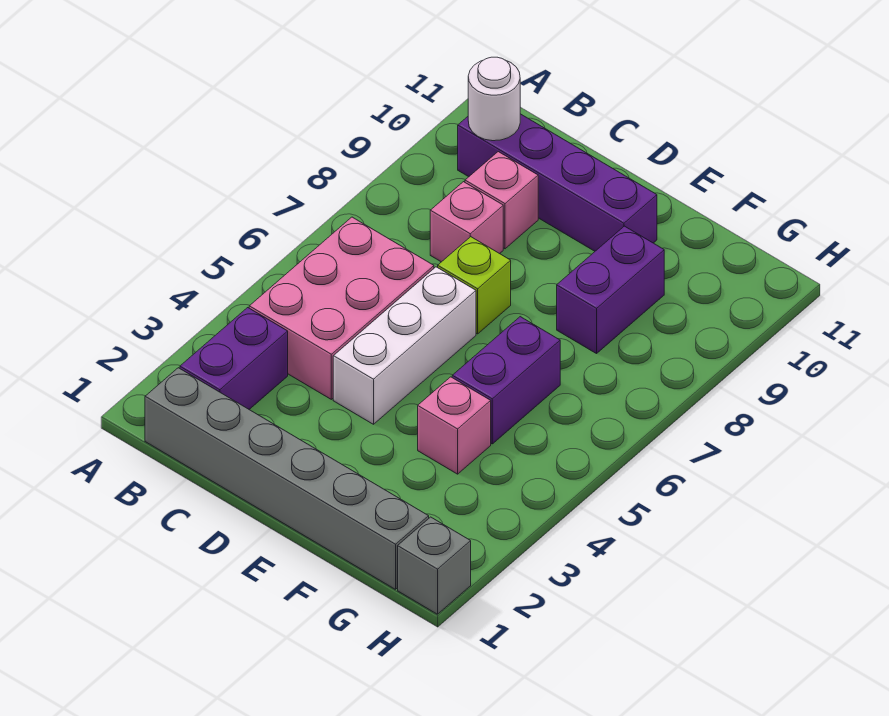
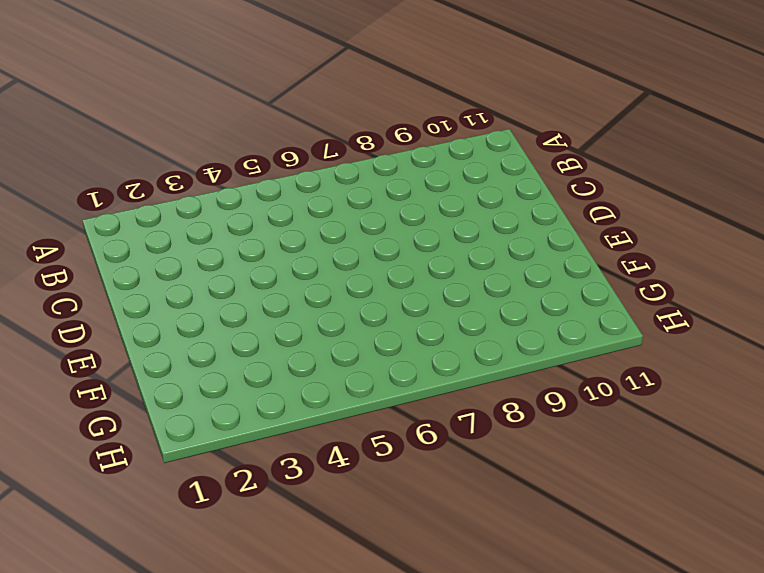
none -> grey brick B1:G1 level 1
none -> purple brick B2:B3 level 1
none -> pink brick B4:C6 level 1

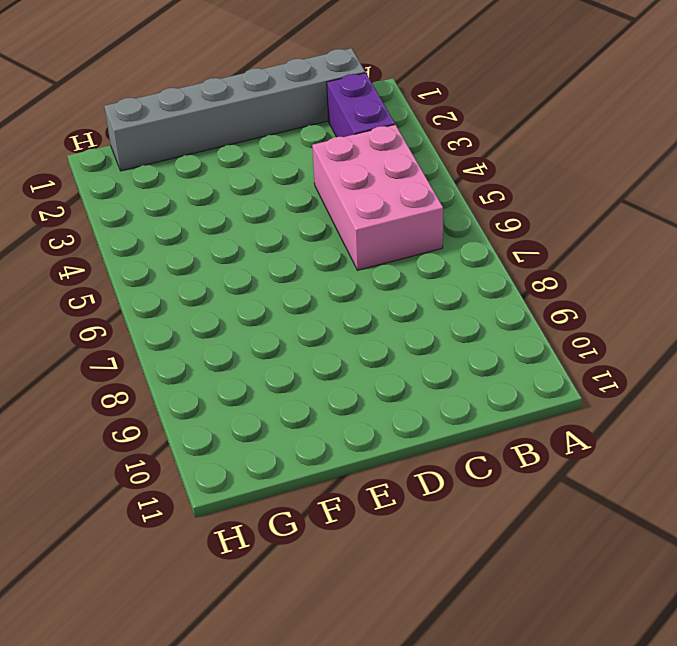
none -> purple brick B10:E10 level 1
none -> pink brick C8 level 1
none -> pink brick C9 level 1

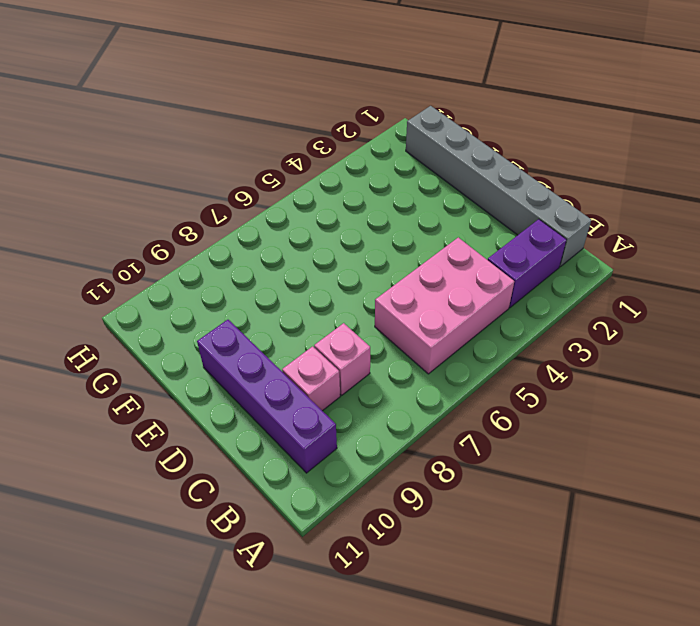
none -> white brick D4:D6 level 1
none -> lime brick D7 level 1
none -> pink brick F4 level 1

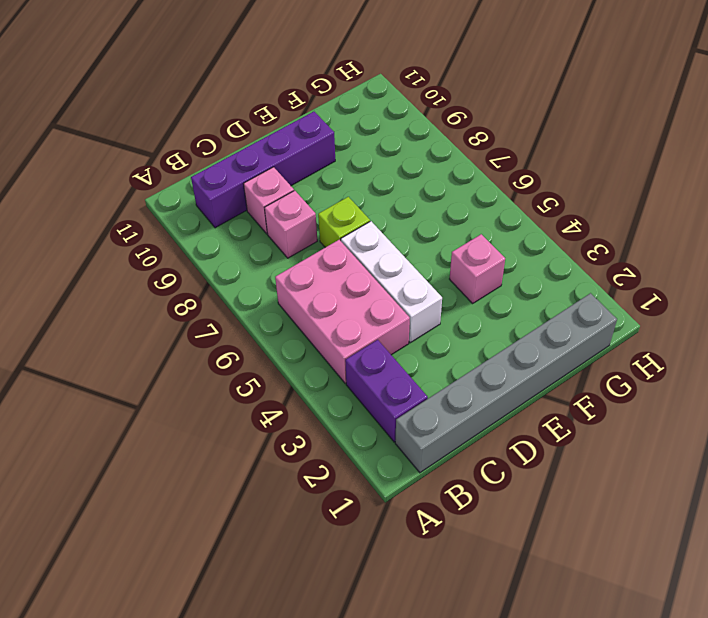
none -> purple brick F5:F6 level 1
none -> purple brick F8:F9 level 1
none -> grey brick H1 level 1

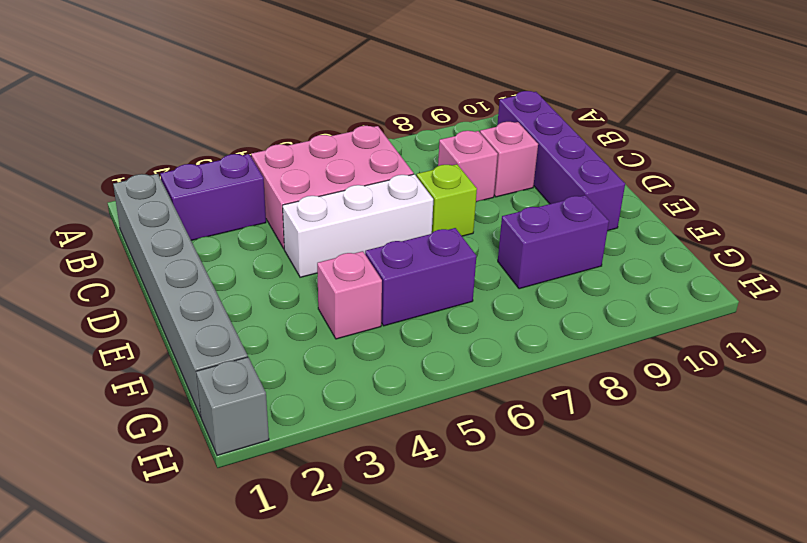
none -> white round brick B10 level 2

